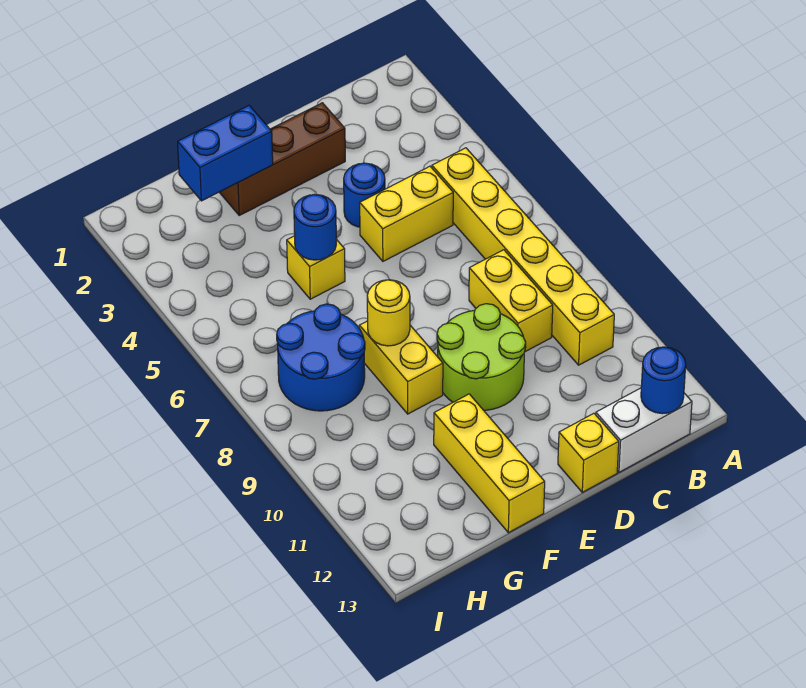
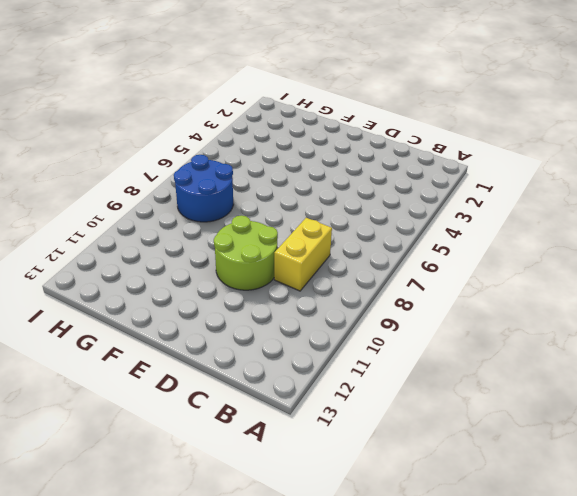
none -> yellow brick B5:B10 level 1
none -> white brick B13:C13 level 1
none -> yellow brick C5:D5 level 1

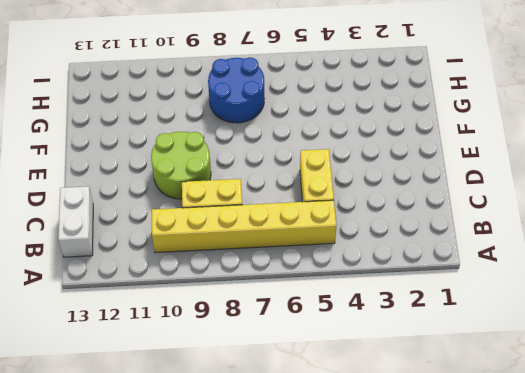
none -> brown brick D2:F2 level 1
none -> blue round brick D4 level 1
none -> yellow brick D13 level 1

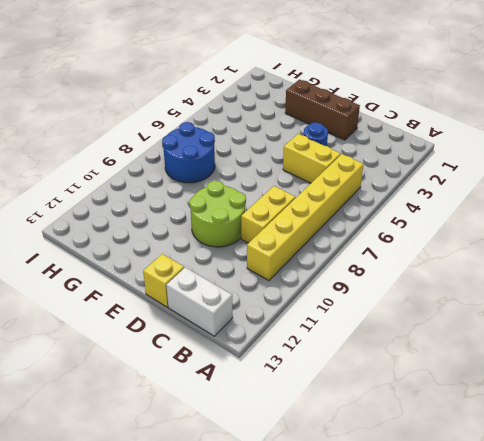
none -> yellow brick F5 level 1
none -> yellow brick F8:F9 level 1
none -> yellow brick F11:F13 level 1

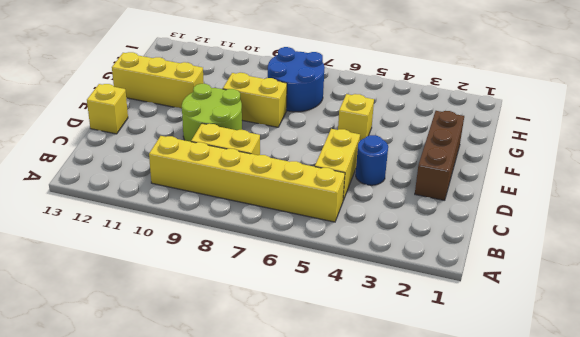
none -> white brick B13:C13 level 1
none -> blue round brick B13 level 2
none -> blue brick F2:G2 level 2

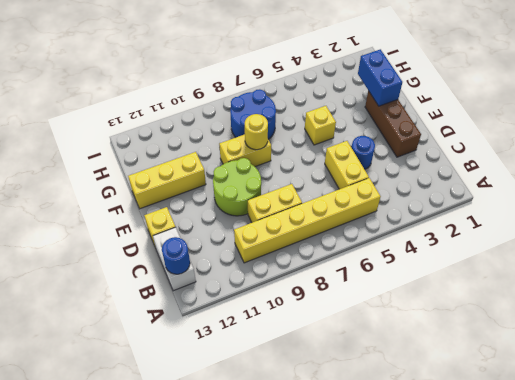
none -> blue round brick F5 level 2

